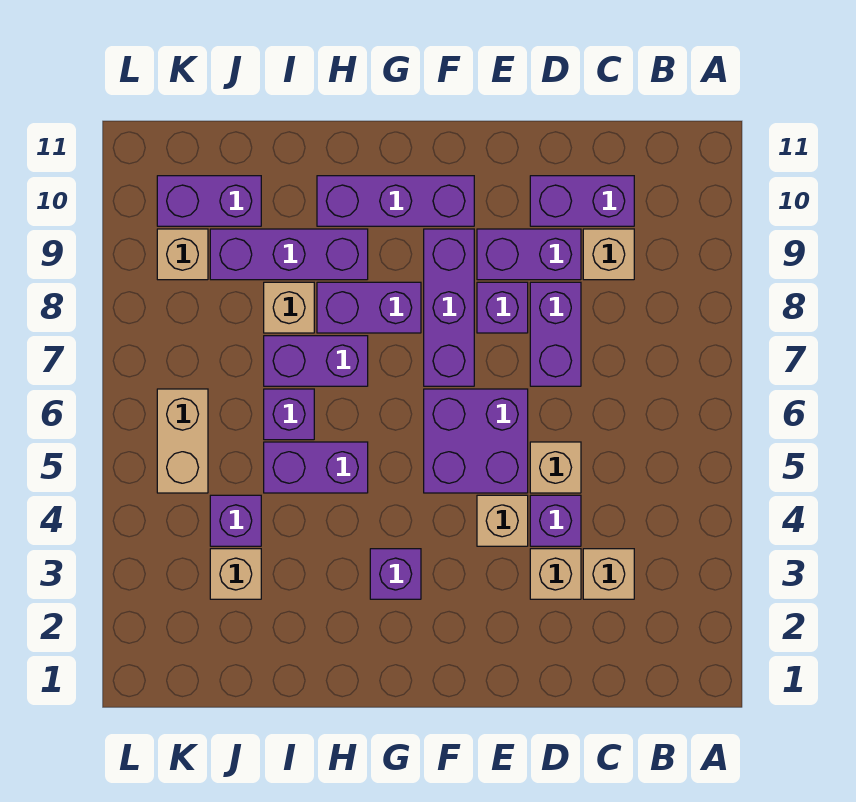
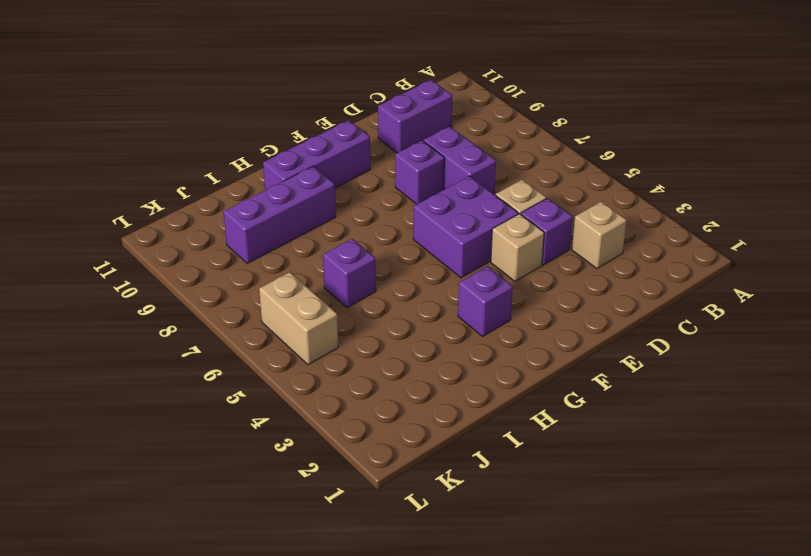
none -> tan brick C9 level 1
none -> tan brick D3 level 1
none -> purple brick D9:E9 level 1

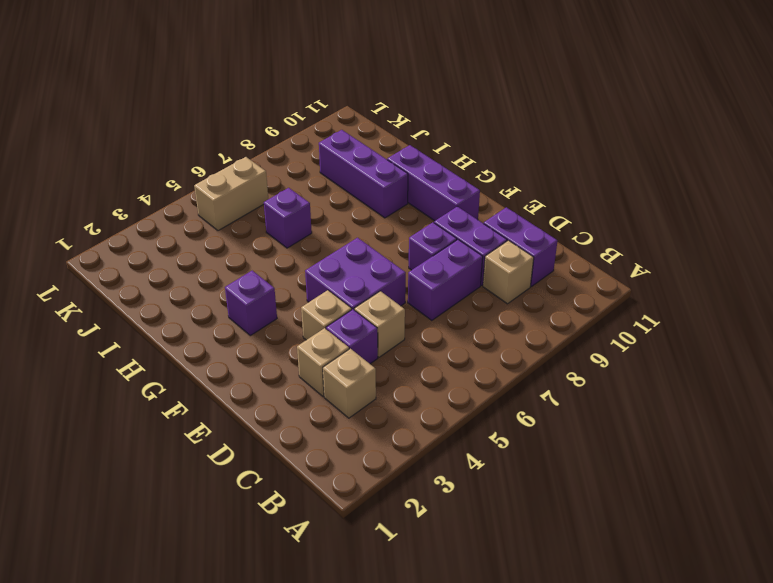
none -> purple brick F7:F9 level 1
none -> purple brick G8:H8 level 1
none -> purple brick H5:I5 level 1

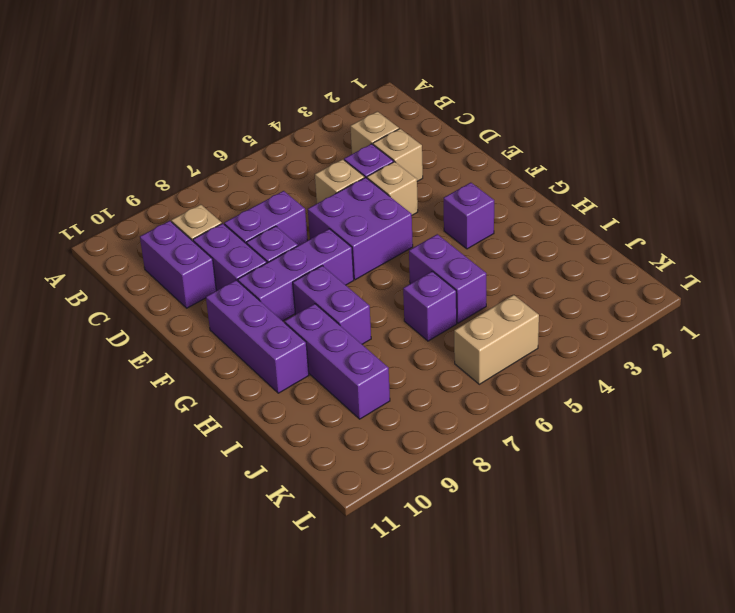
none -> purple brick H7:I7 level 1
none -> tan brick I8 level 1
none -> tan brick J3 level 1

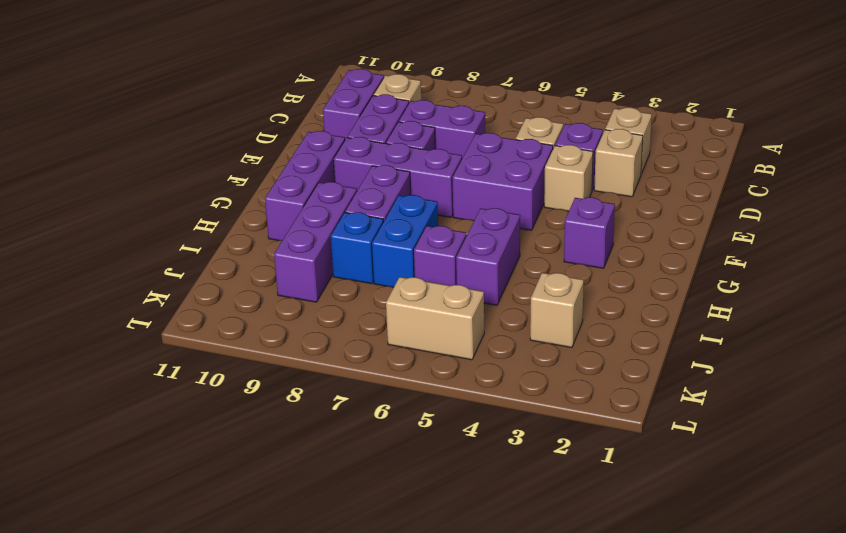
blue brick H7:I7 level 1 -> purple brick H7:I7 level 1
blue brick I8 level 1 -> tan brick I8 level 1
none -> purple brick J4 level 1
none -> purple brick J10:K10 level 1
none -> tan brick K9 level 1

